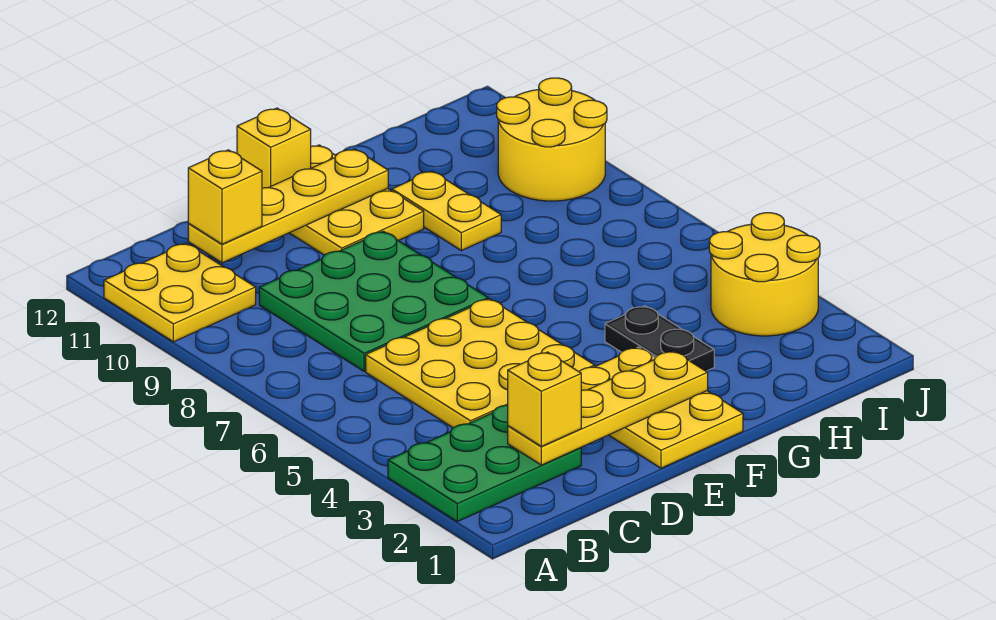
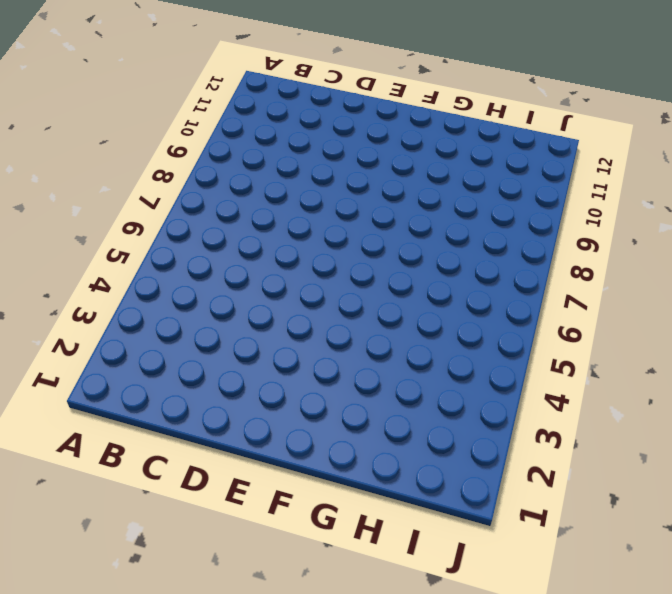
none -> green plate A2:C3 level 1
none -> yellow plate A10:B11 level 1
none -> yellow plate C4:E6 level 1

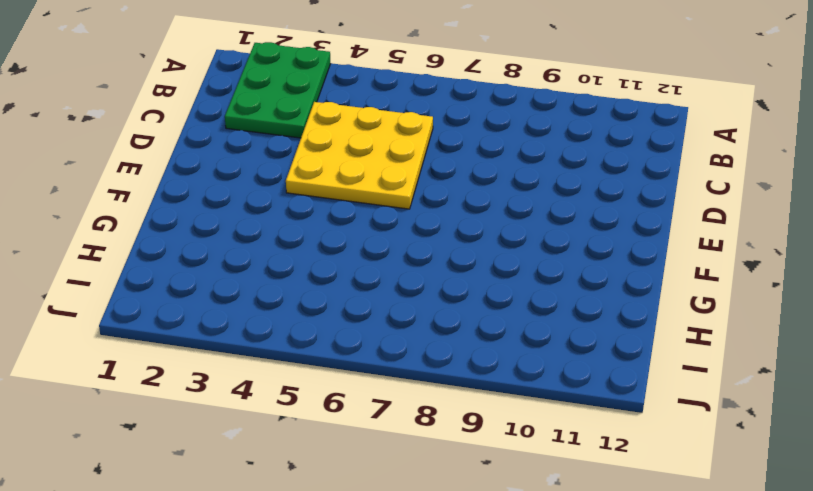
none -> yellow plate A10:B11 level 1
none -> green plate C7:E9 level 1
none -> yellow plate E1:F3 level 1

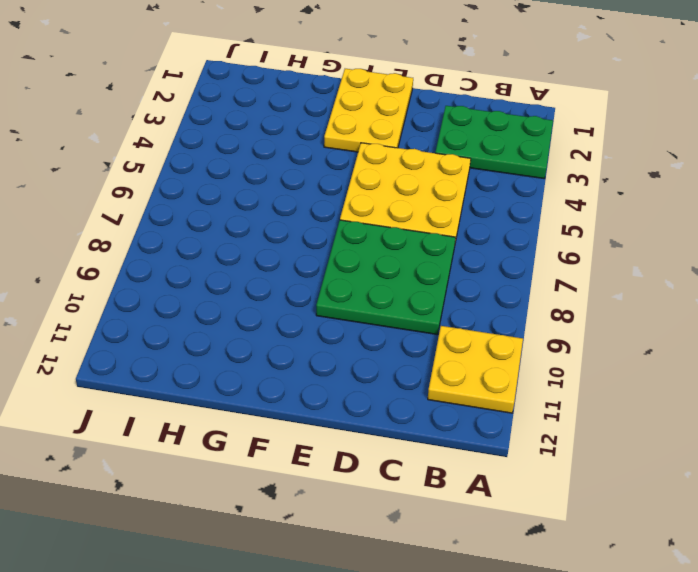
none -> yellow plate E10:F12 level 1
none -> black plate G3:G4 level 1
none -> yellow plate G9:G10 level 1

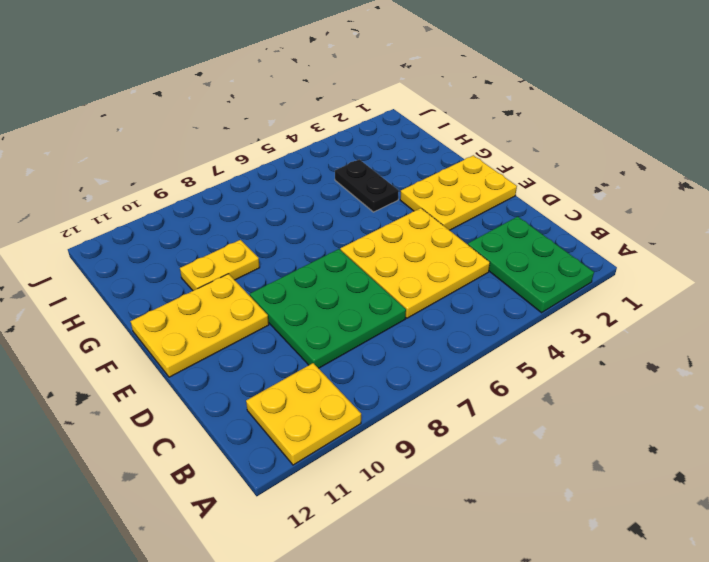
black plate G4:H4 level 1 -> black plate G3:G4 level 1
none -> yellow round brick I3:J4 level 1
none -> yellow round brick I9:J10 level 1
none -> yellow plate C2:F2 level 2

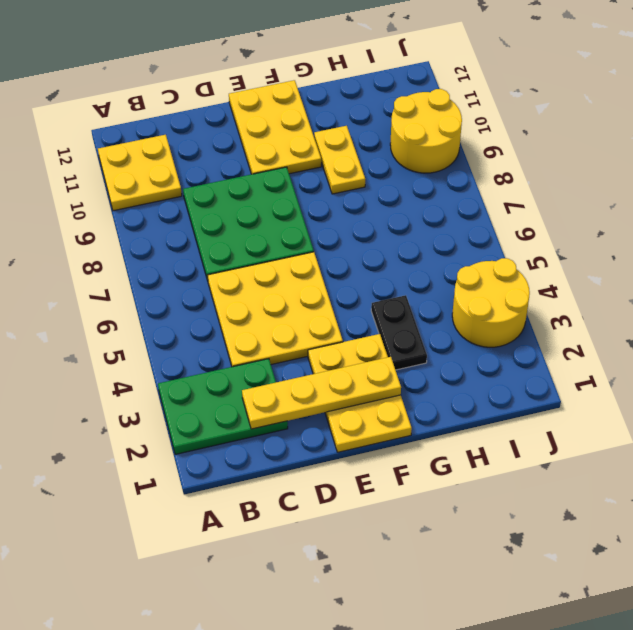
none -> yellow plate C11:F11 level 2
none -> yellow brick E12 level 2
none -> yellow brick C2 level 3

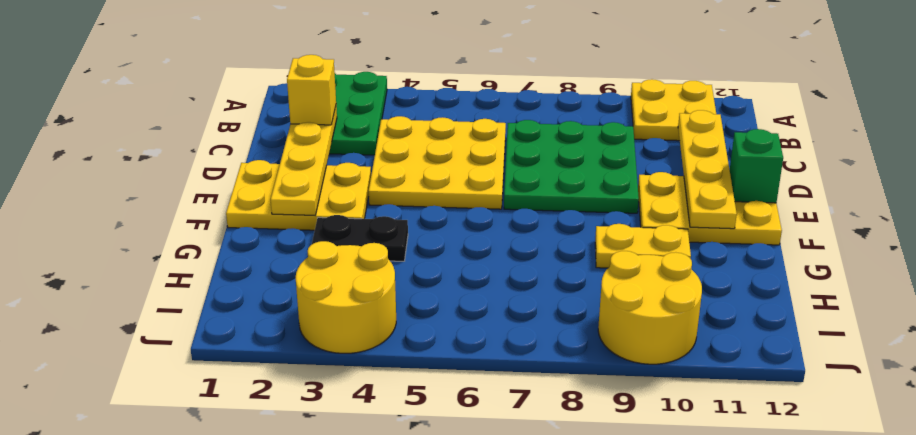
green brick E12 level 2 -> yellow brick E12 level 2
none -> yellow brick C11 level 3

